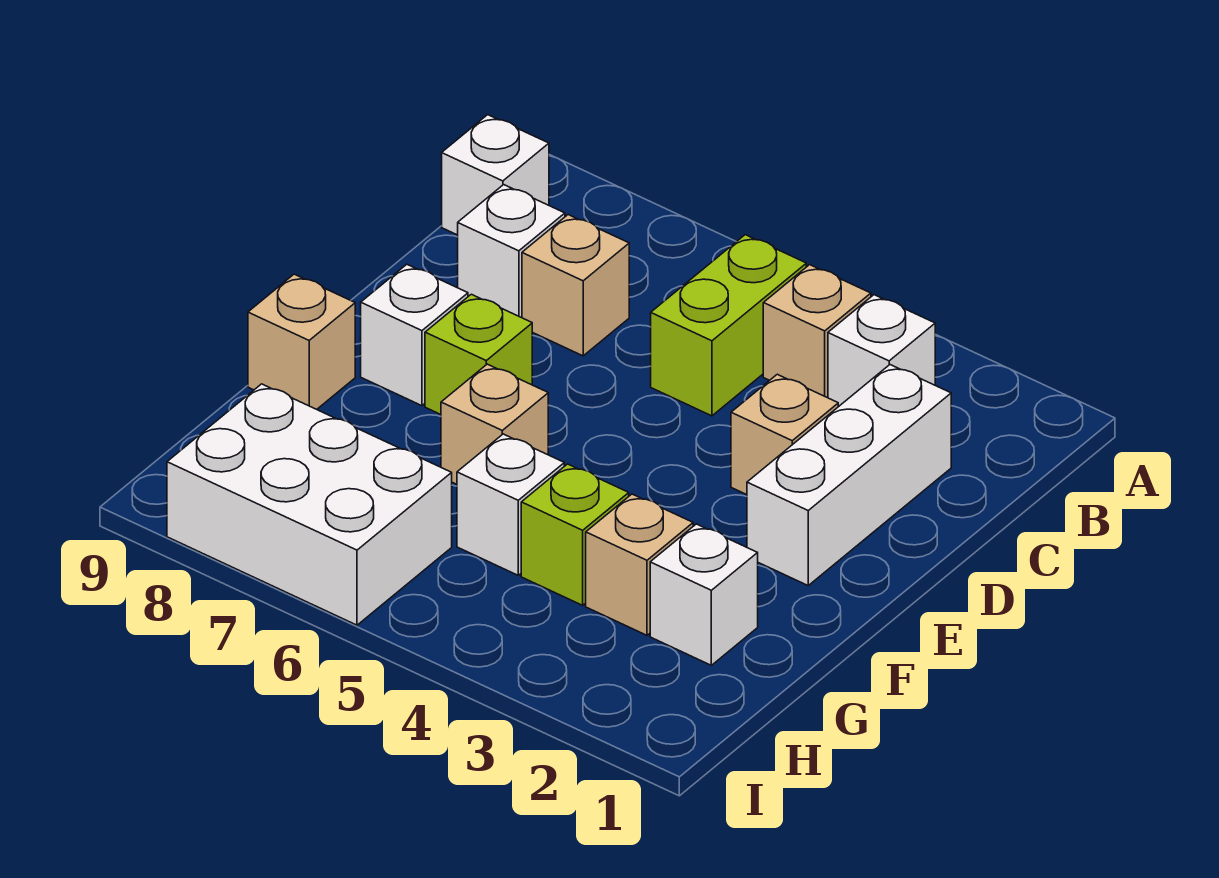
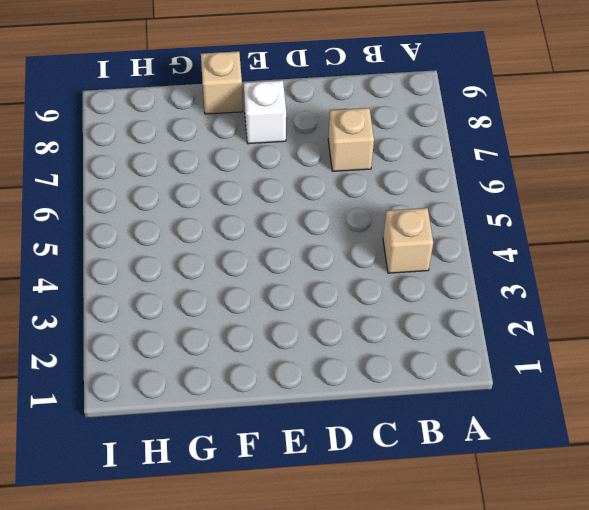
none -> white brick B3 level 1
none -> lime brick B5:C5 level 1
none -> white brick B9 level 1

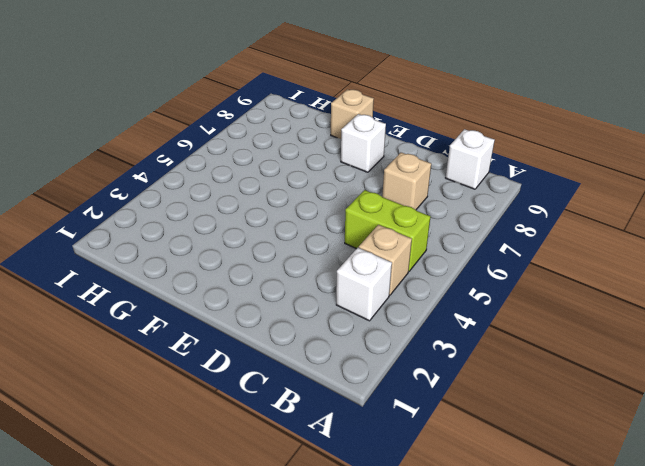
none -> white brick C2:E2 level 1
none -> white brick C8 level 1
none -> tan brick D3 level 1

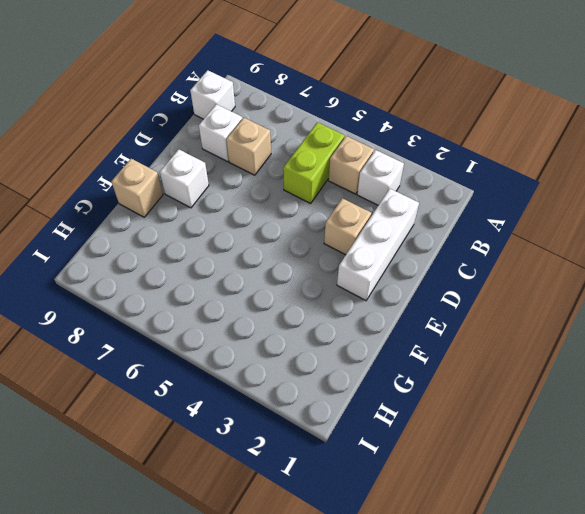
none -> lime brick E7 level 1
none -> tan brick F6 level 1
none -> white brick G2 level 1

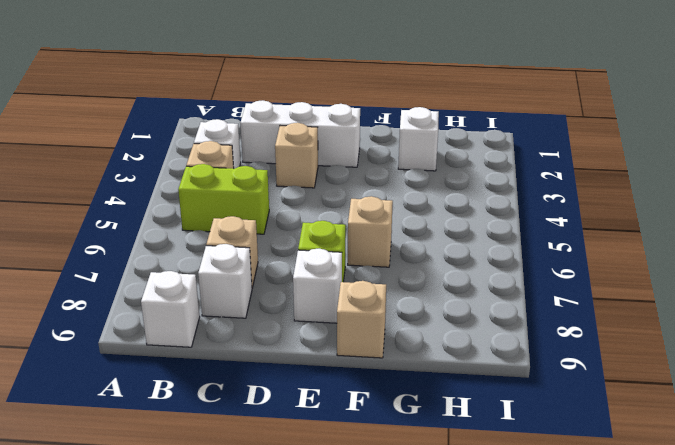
none -> tan brick G3 level 1
none -> lime brick G4 level 1
none -> white brick G5 level 1

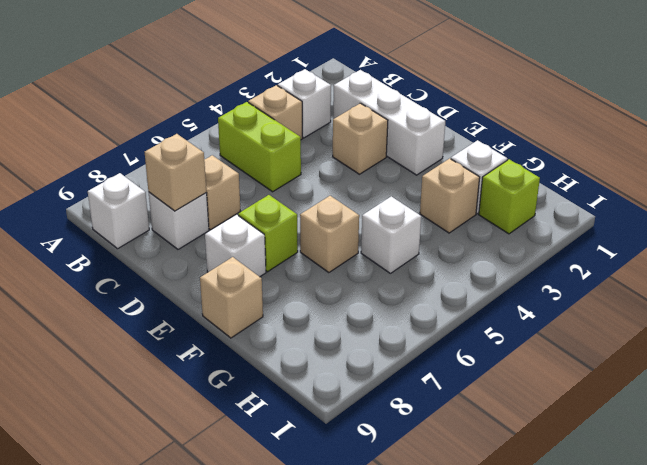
tan brick C8 level 2 -> none
lime brick H2 level 1 -> lime brick G4 level 1
none -> white brick H6:I8 level 1

